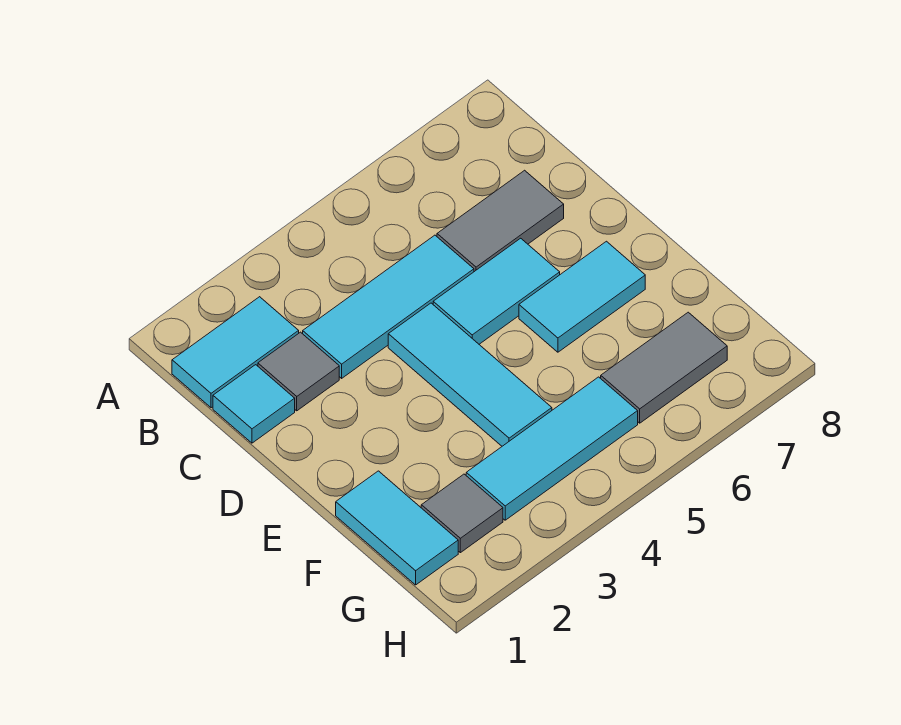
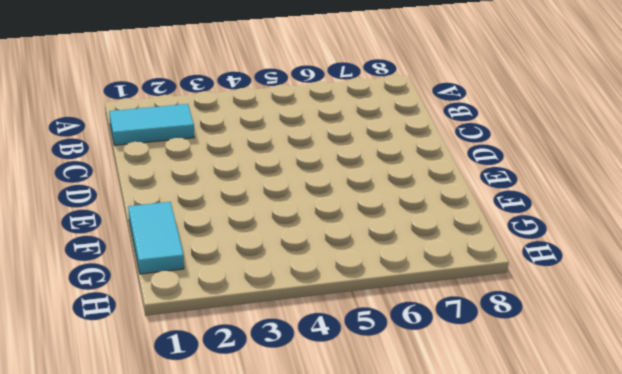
none -> cyan tile C1 level 1
none -> grey tile C2 level 1
none -> cyan tile C3:C5 level 1

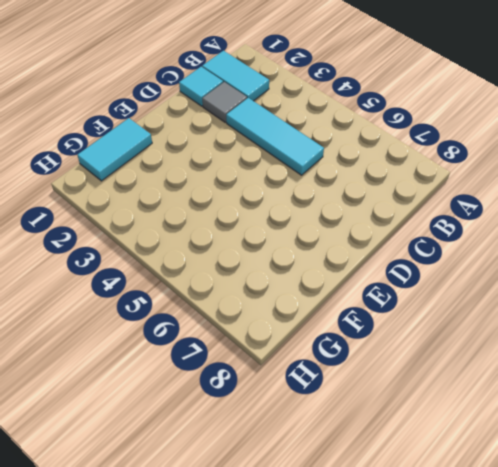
none -> grey tile C6:C7 level 1
none -> cyan tile D4:F4 level 1
none -> cyan tile D5:D6 level 1

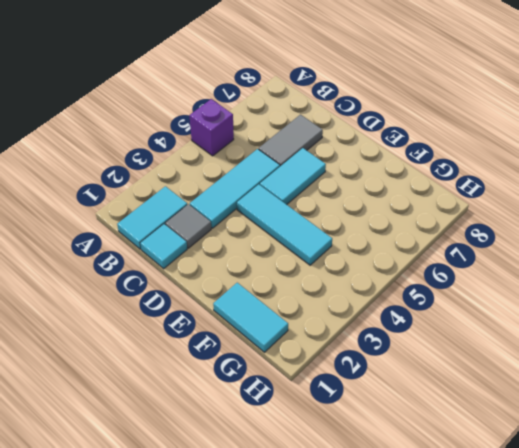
purple brick A5 level 1 -> none
none -> cyan tile E6:E7 level 1
none -> grey tile G2 level 1
none -> cyan tile G3:G5 level 1

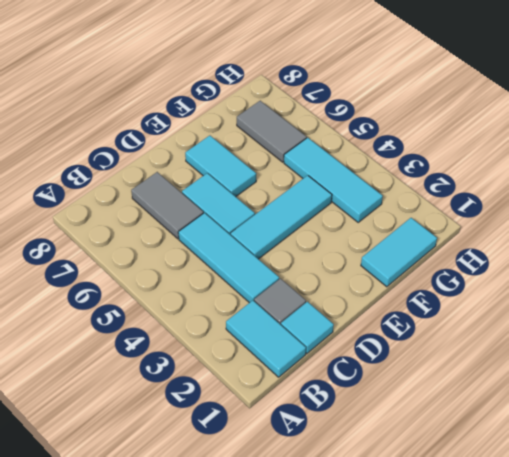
none -> grey tile G2 level 1

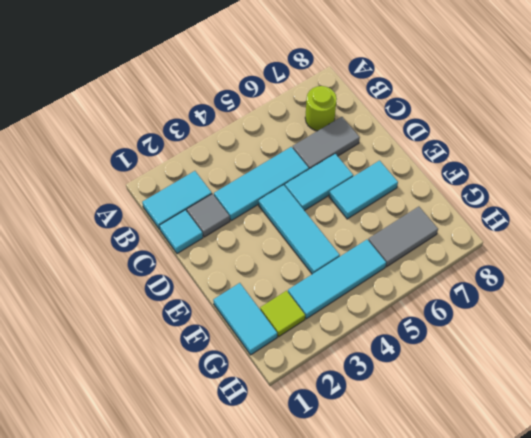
lime round brick B7 level 1 -> none
lime tile G2 level 1 -> grey tile G2 level 1

